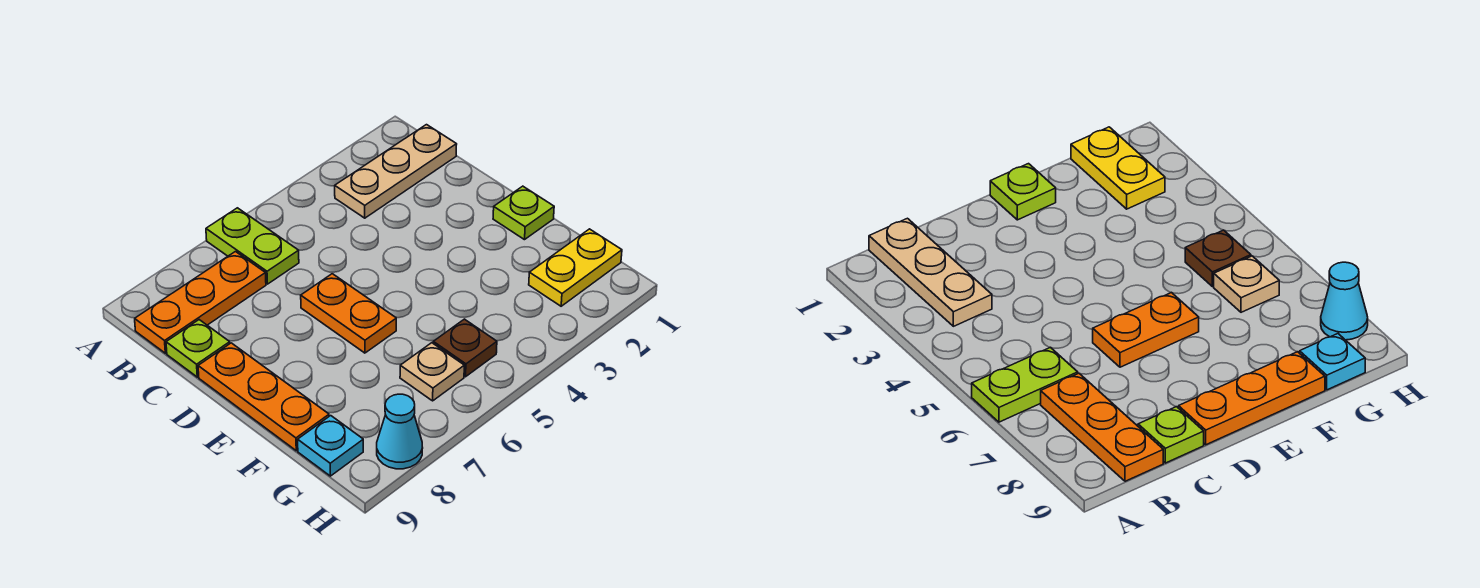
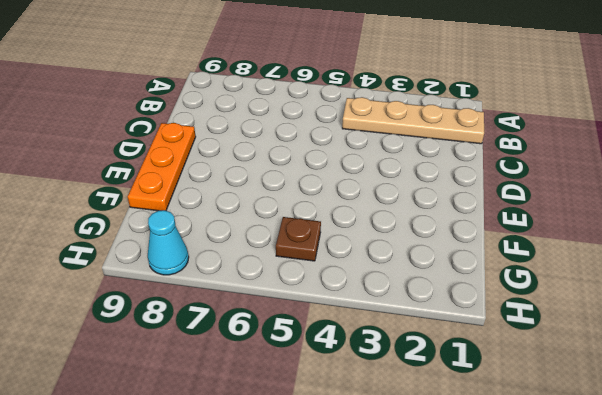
tan plate B1:B4 level 1 -> tan plate B1:B3 level 1
none -> lime plate A6:B6 level 1
none -> orange plate B7:B9 level 1
none -> lime plate C9 level 1

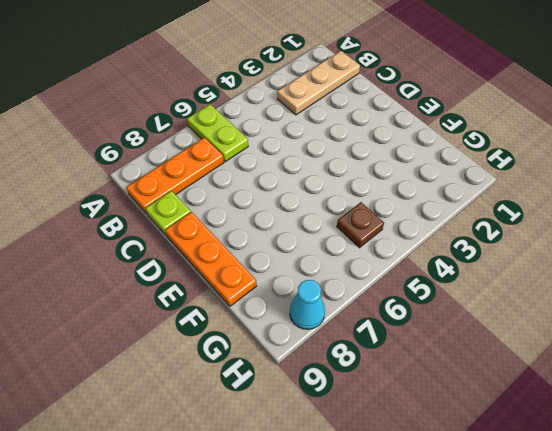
none -> orange plate D6:E6 level 1
none -> lime plate E1 level 1
none -> yellow plate G1:G2 level 1

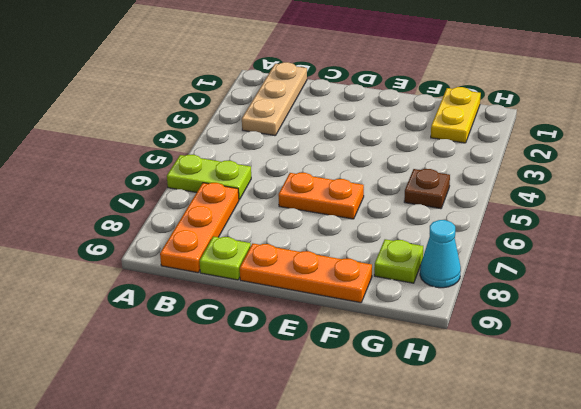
lime plate G8 level 1 -> lime plate E1 level 1
none -> tan plate G6 level 1
none -> cyan plate G9 level 1

